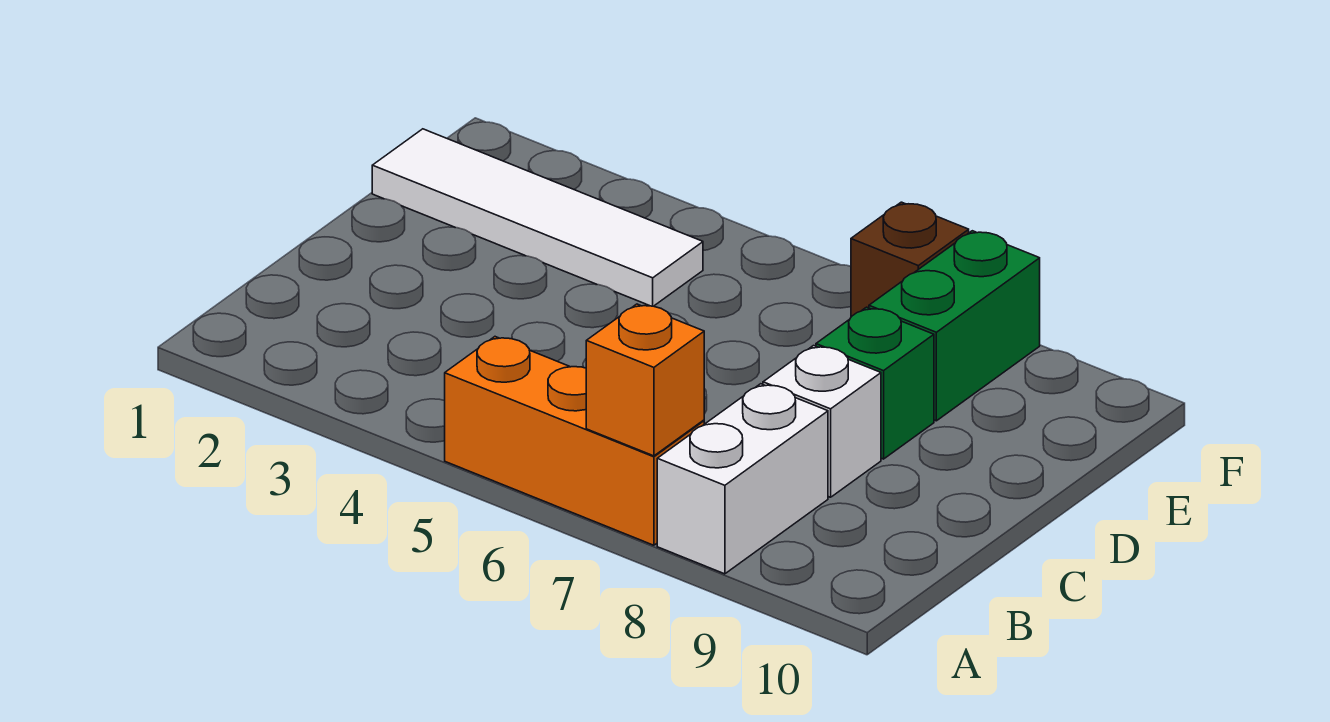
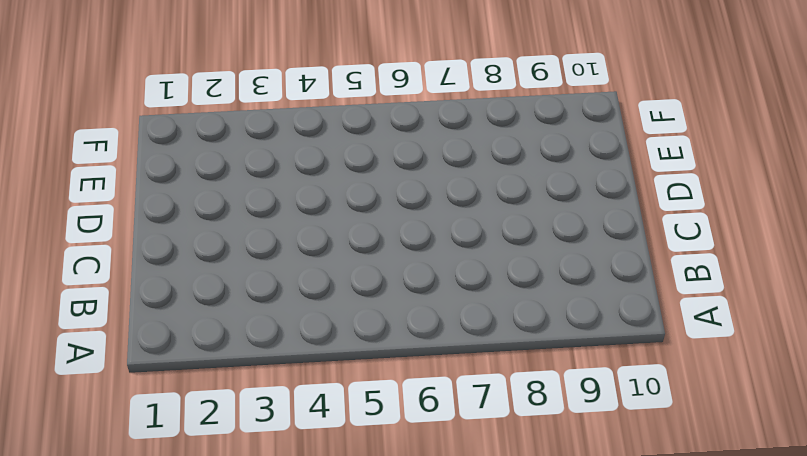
none -> orange brick A5:A7 level 1
none -> white brick A8:B8 level 1

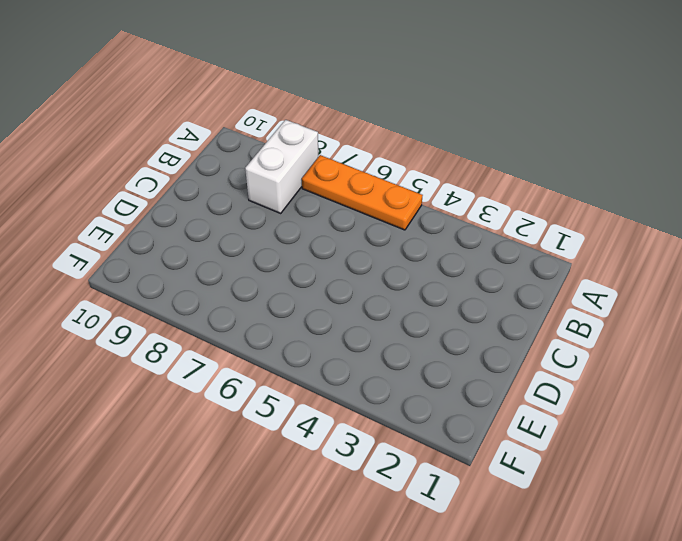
orange plate A5:A7 level 1 -> orange brick A5:A7 level 1
none -> white brick C8 level 1
none -> green brick D8 level 1

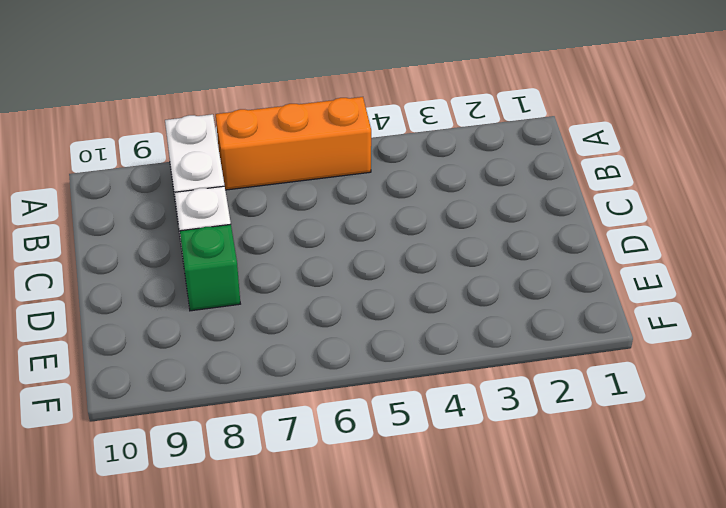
none -> white tile E1:E4 level 1
none -> green brick E8:F8 level 1

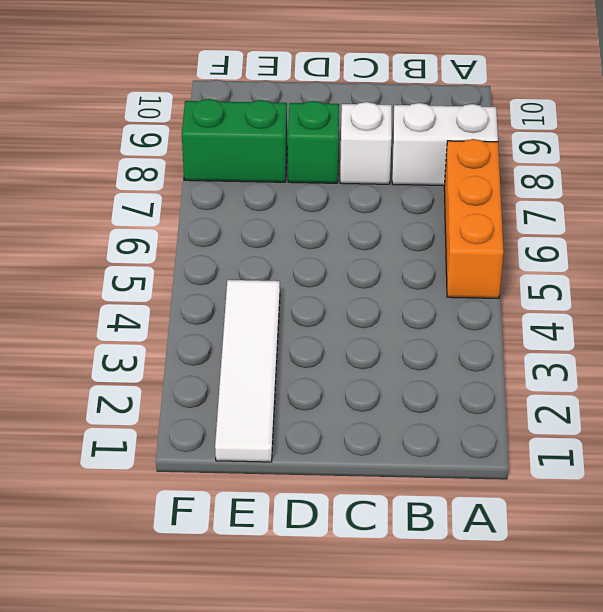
none -> brown brick F7 level 1
none -> orange brick A7 level 2

